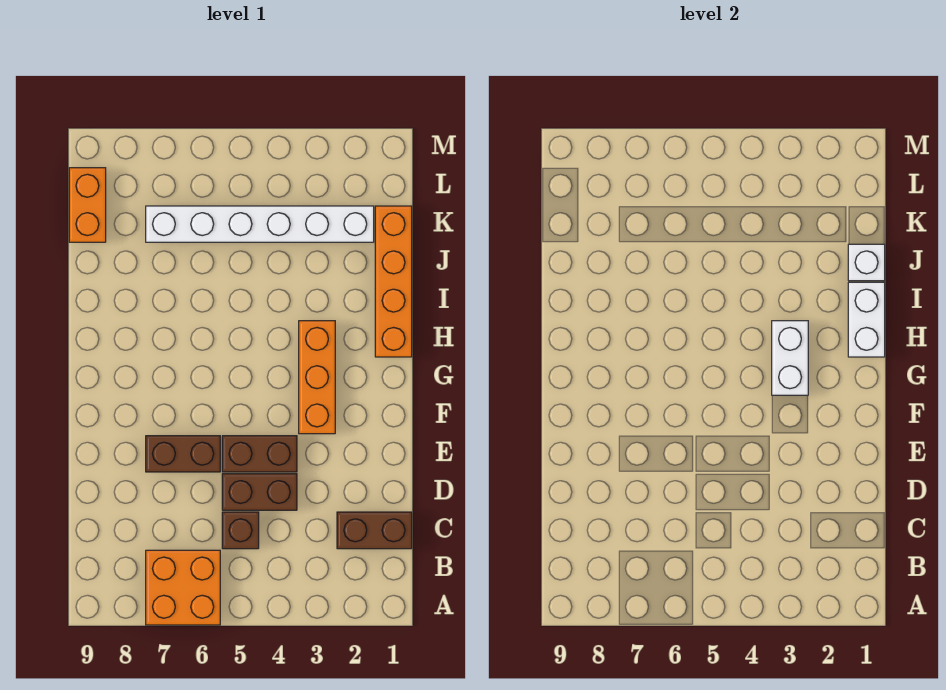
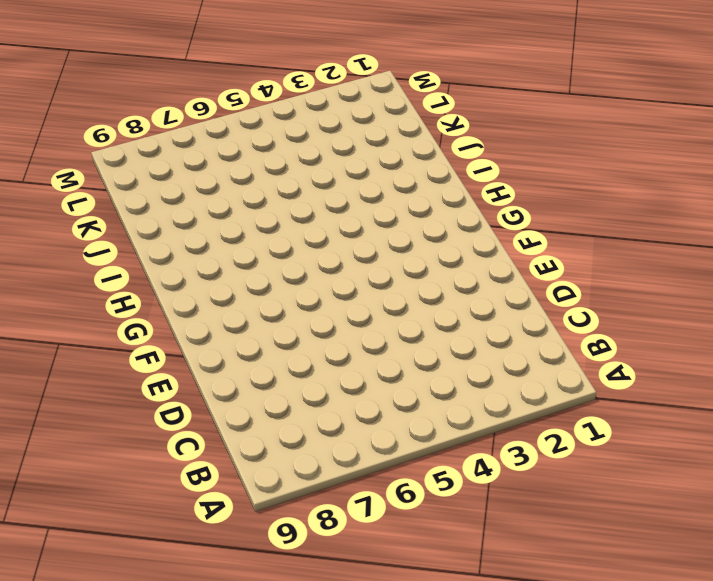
none -> orange brick A6:B7 level 1
none -> brown brick C1:C2 level 1
none -> brown brick C5 level 1

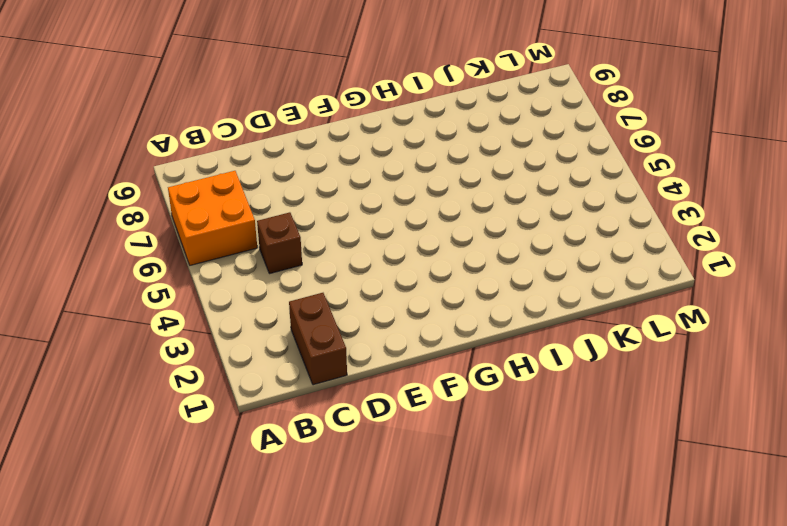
none -> brown brick D4:D5 level 1
none -> brown brick E4:E5 level 1
none -> brown brick E6:E7 level 1

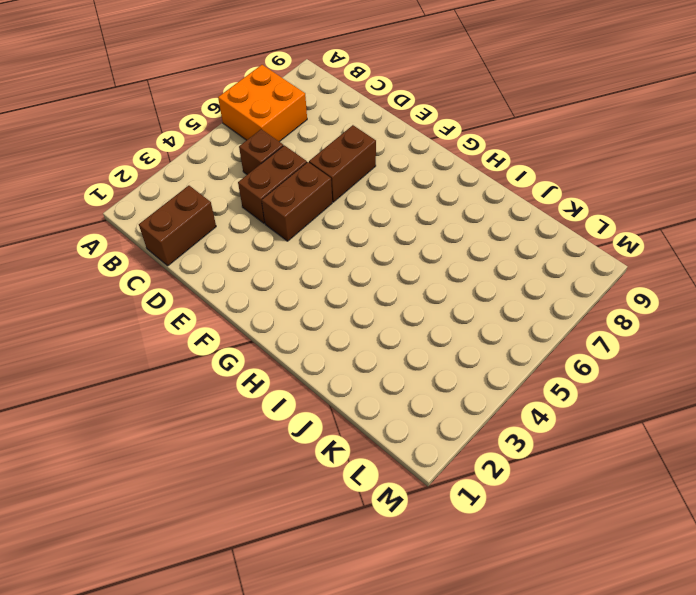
none -> orange brick F3:H3 level 1
none -> orange brick H1:K1 level 1
none -> white brick K2:K7 level 1

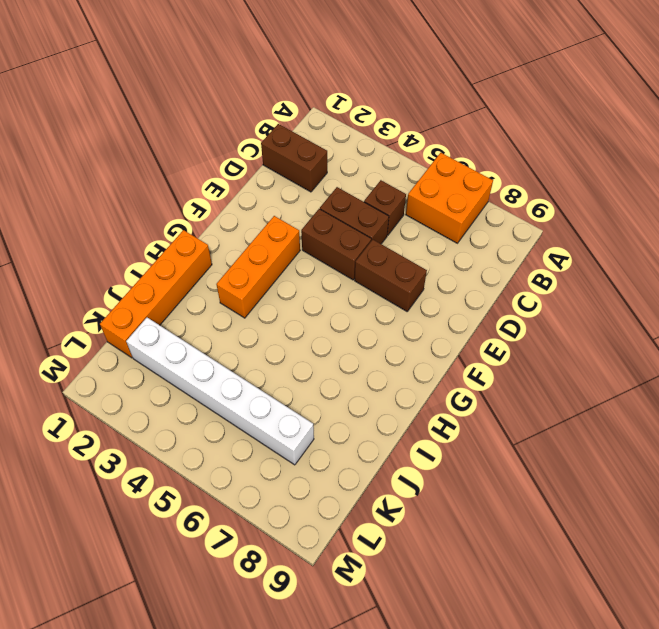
none -> orange brick K9:L9 level 1
none -> white brick G3:H3 level 2
none -> white brick H1:I1 level 2

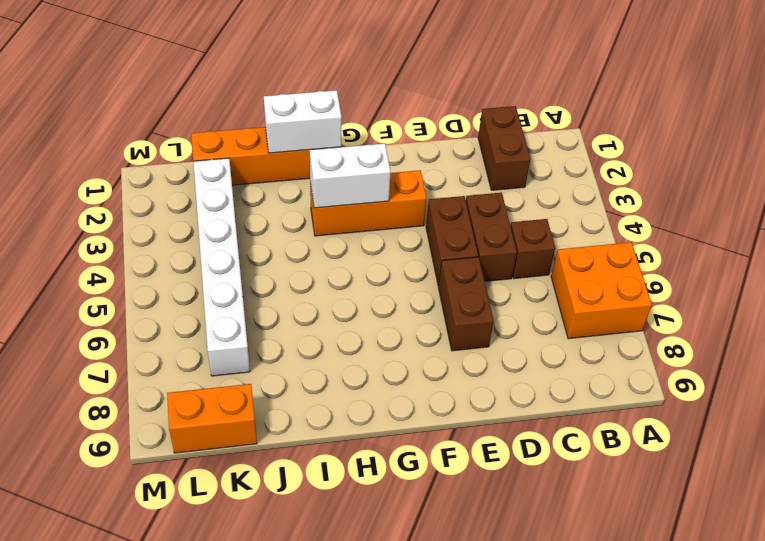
none -> white brick J1 level 2

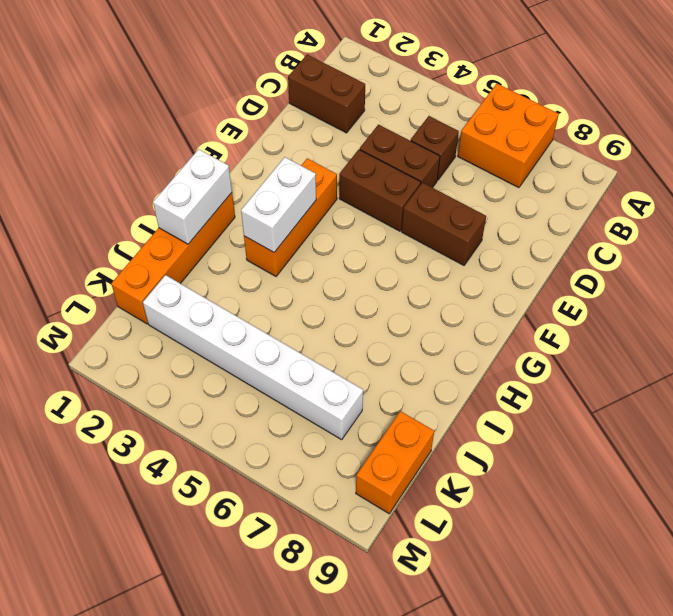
none -> white brick J1 level 2

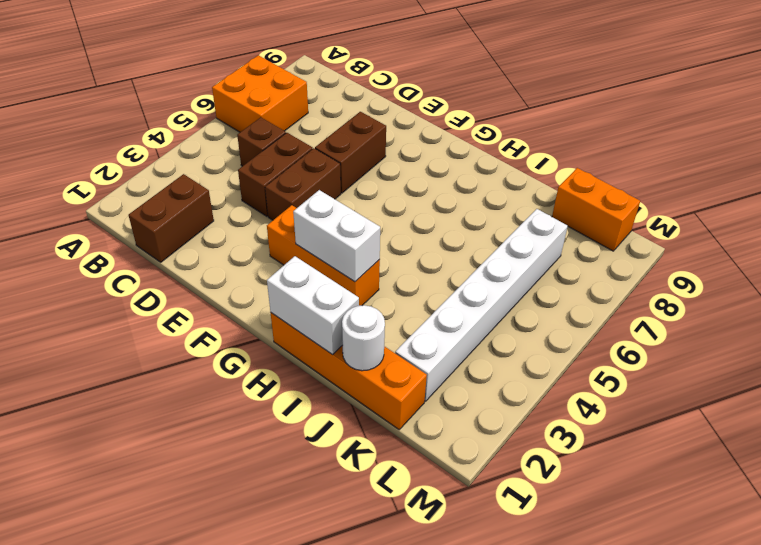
white round brick J1 level 2 -> white brick J1 level 2

